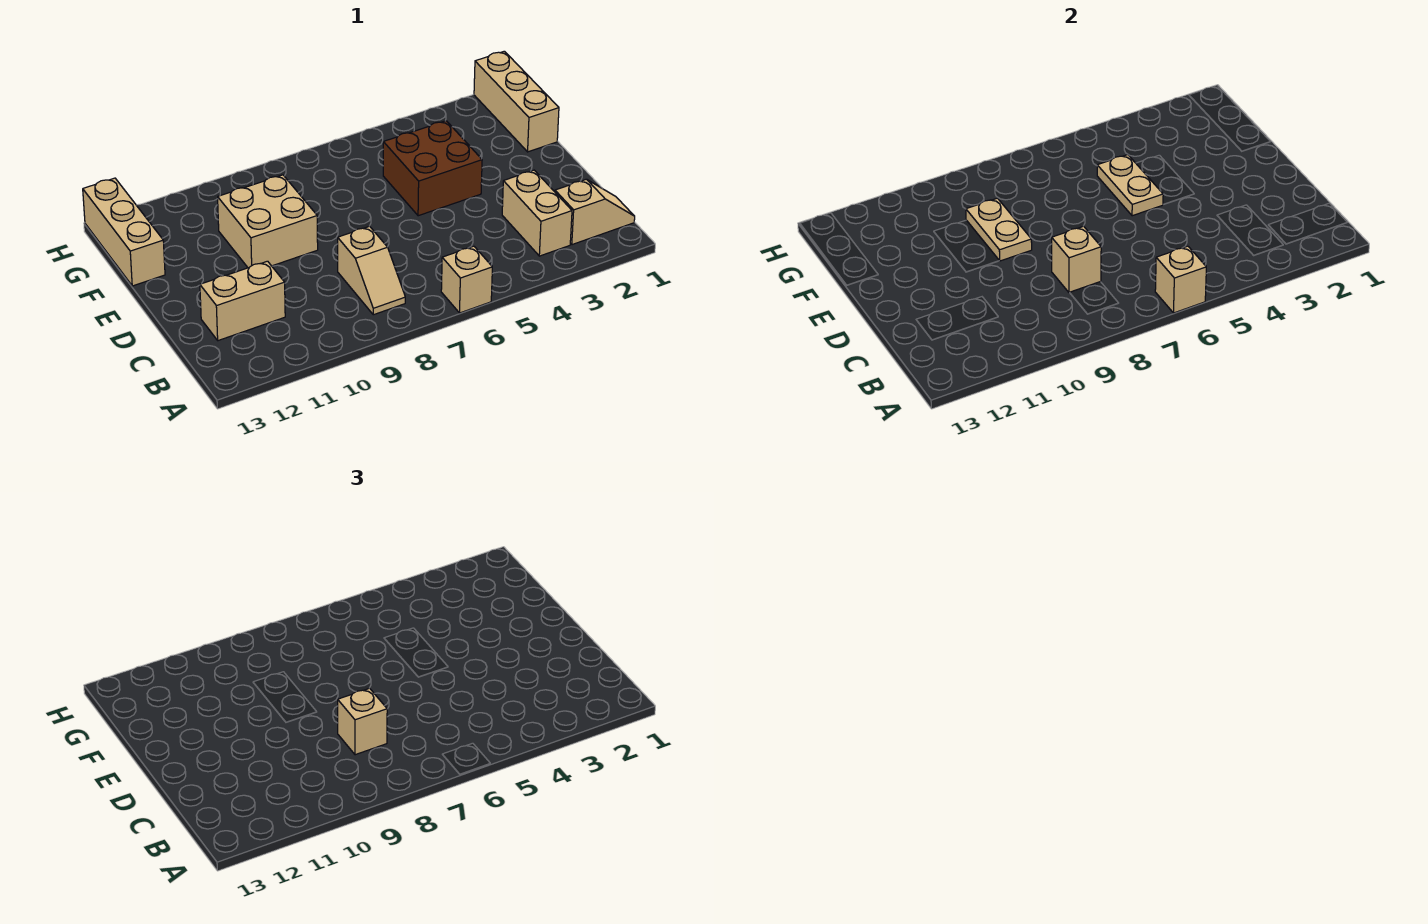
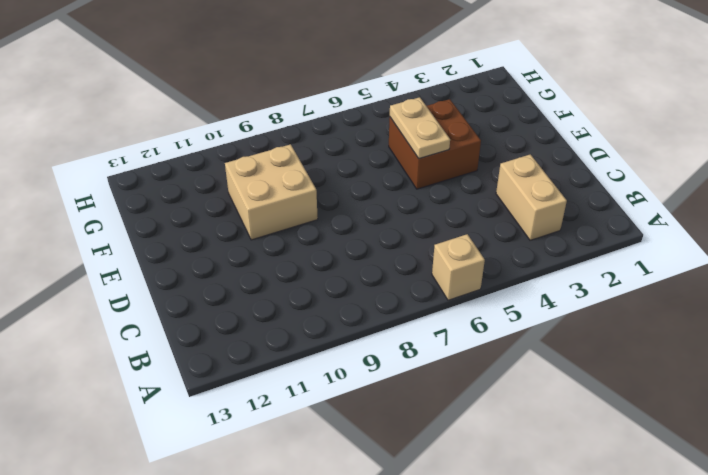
none -> tan slope B1:B2 level 1 top 2
none -> tan slope B8:C8 level 1 top C
none -> tan brick C11:C12 level 1

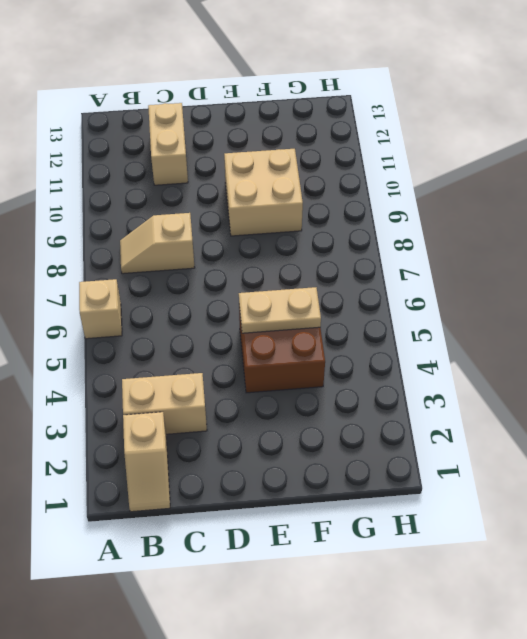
none -> tan brick F1:H1 level 1
none -> tan brick F13:H13 level 1
none -> tan brick A6 level 2

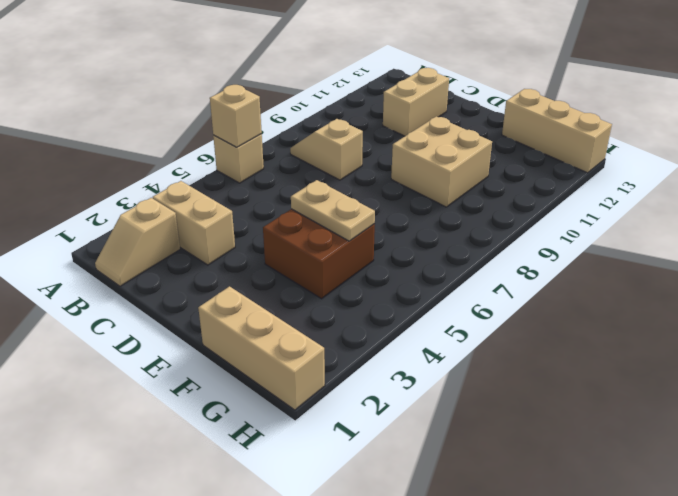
none -> tan brick C8 level 2
none -> tan plate E9:F9 level 2
none -> tan brick C8 level 3

